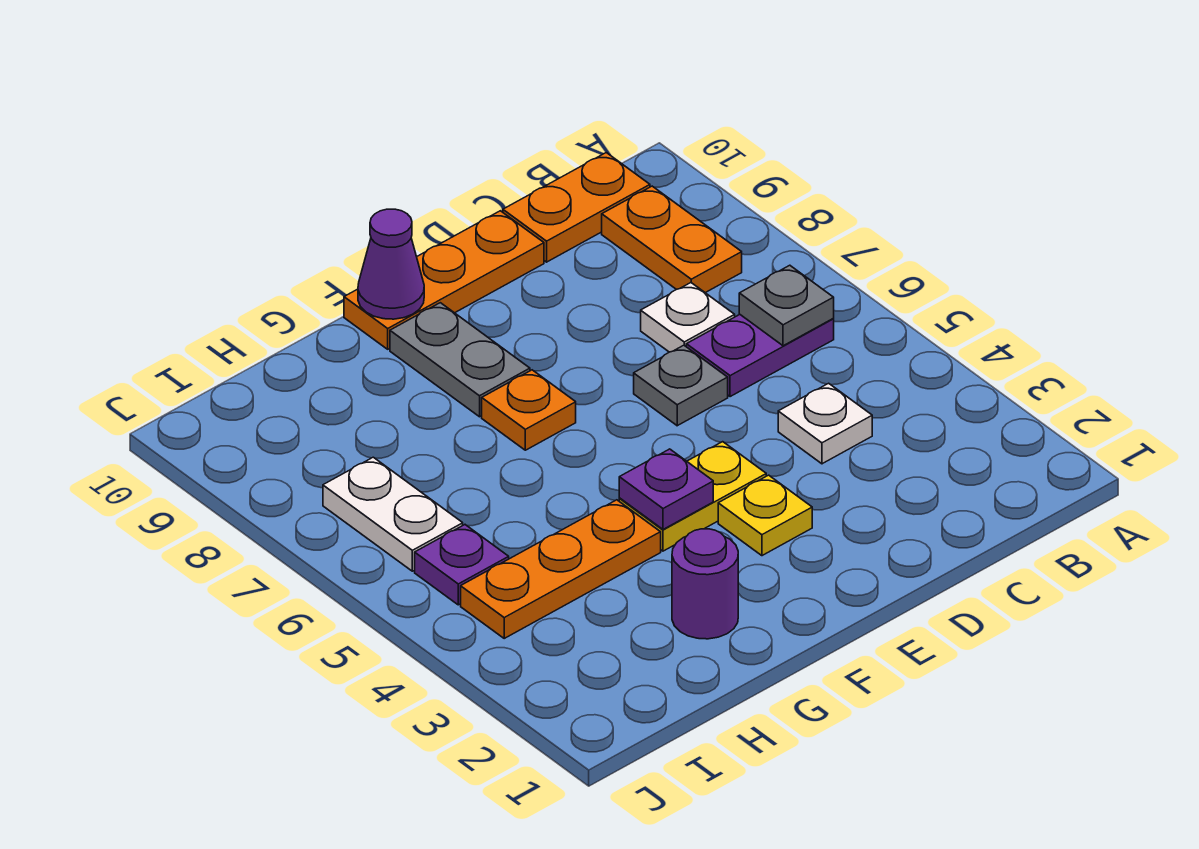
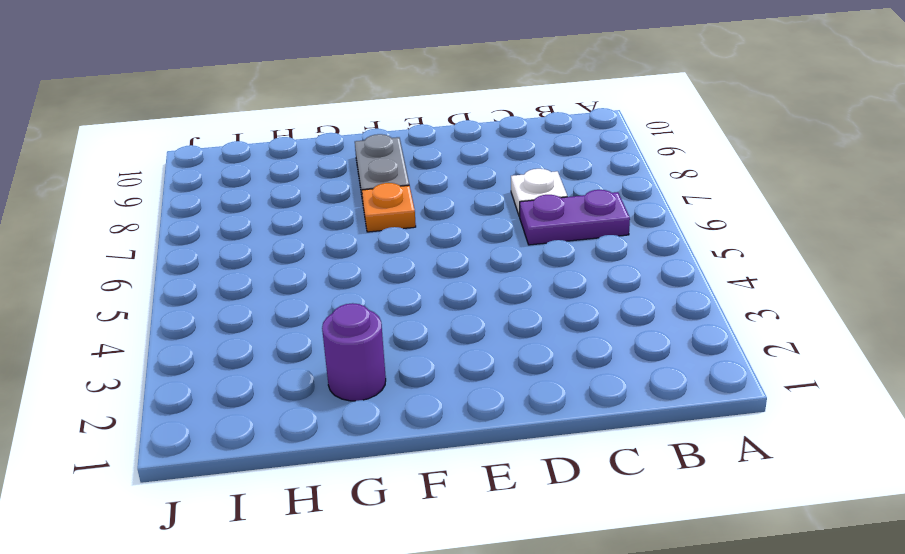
none -> orange plate B8:B9 level 1
none -> orange plate B10:C10 level 1
none -> white plate C4 level 1

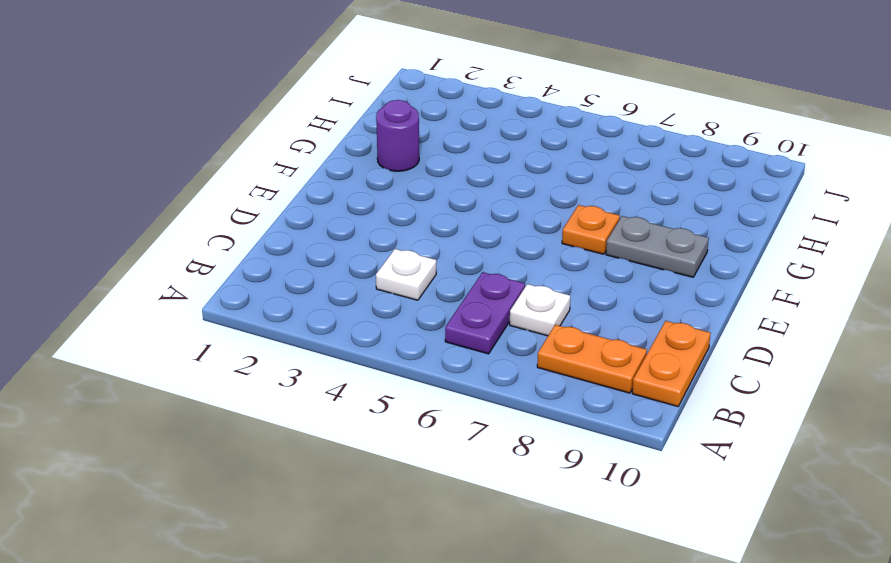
none -> grey plate D6 level 1
none -> orange plate D10:F10 level 1
none -> yellow plate E3 level 1

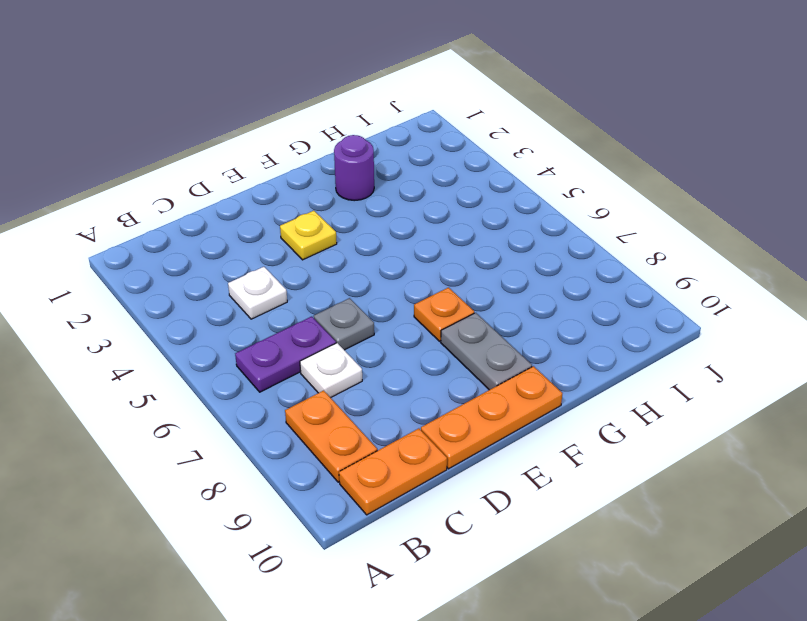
none -> yellow plate E4:F4 level 1
none -> orange plate G4:I4 level 1
none -> purple plate I5 level 1

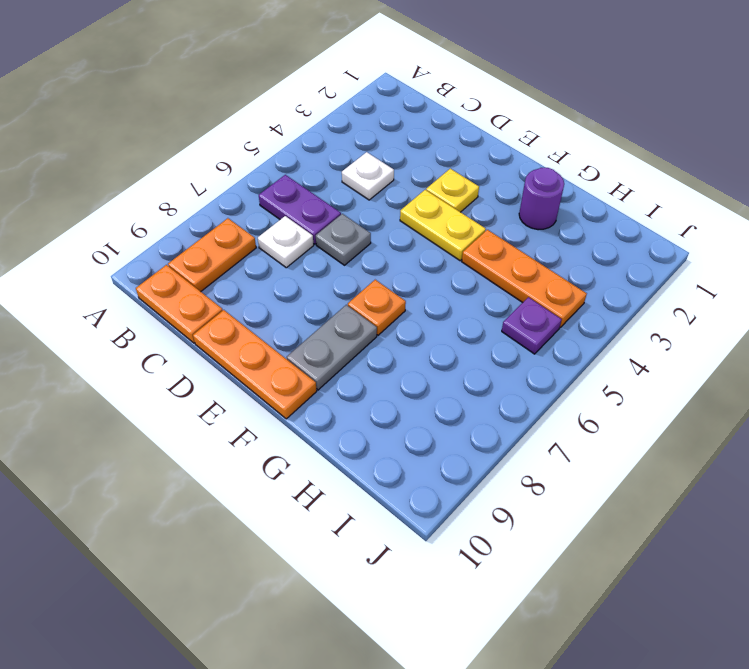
none -> white plate I6:I7 level 1
none -> grey plate B6 level 2
none -> purple plate F4 level 2

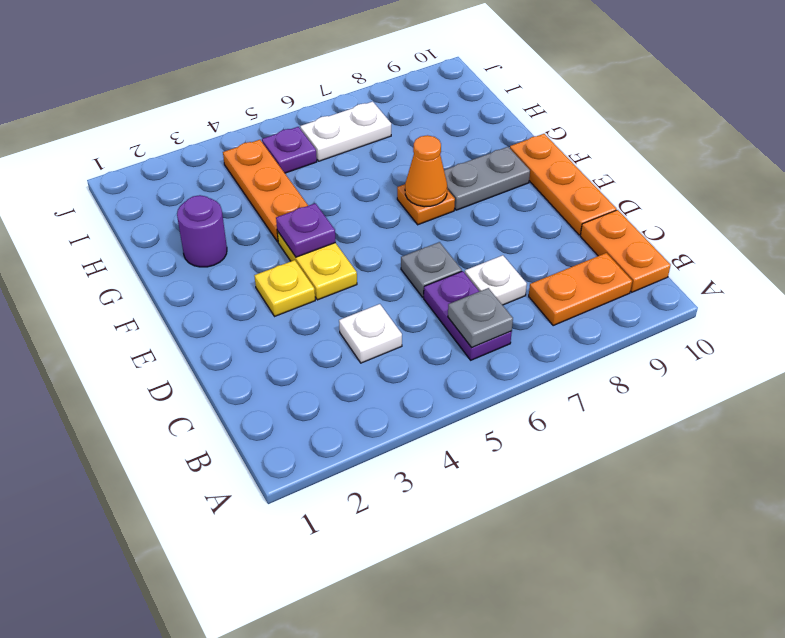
orange cone F7 level 2 -> none
none -> purple cone F10 level 2

